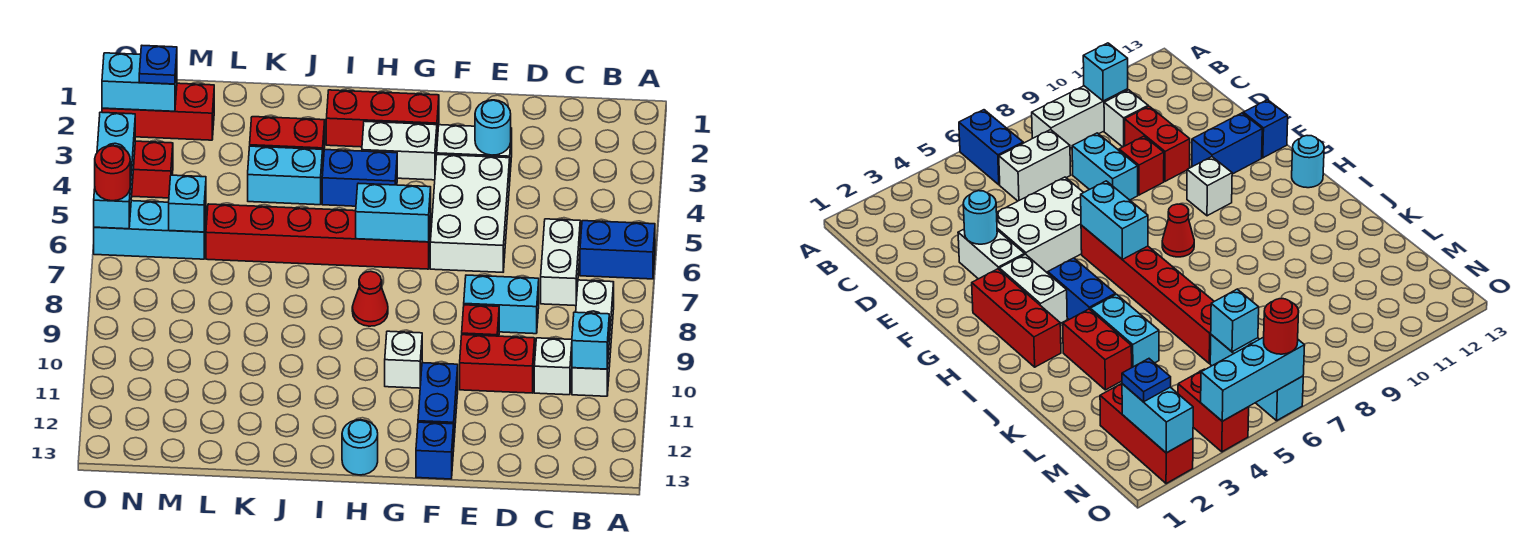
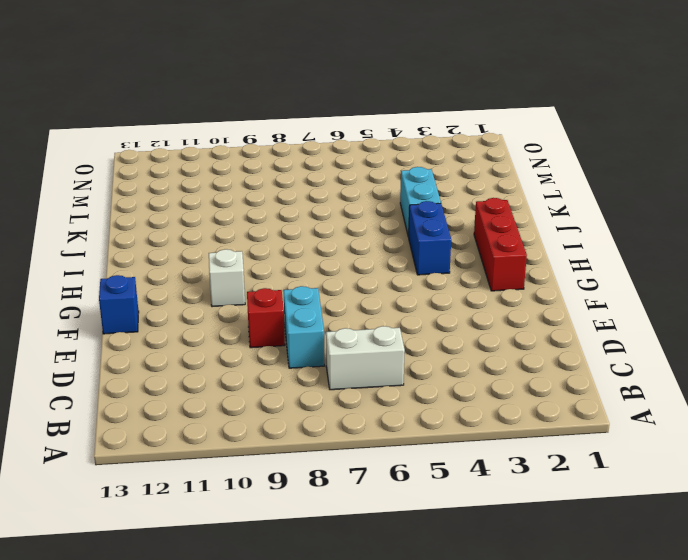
none -> blue brick A6:B6 level 1
none -> white brick B8:B10 level 1
none -> white brick C10 level 1
none -> red brick D10:E10 level 1

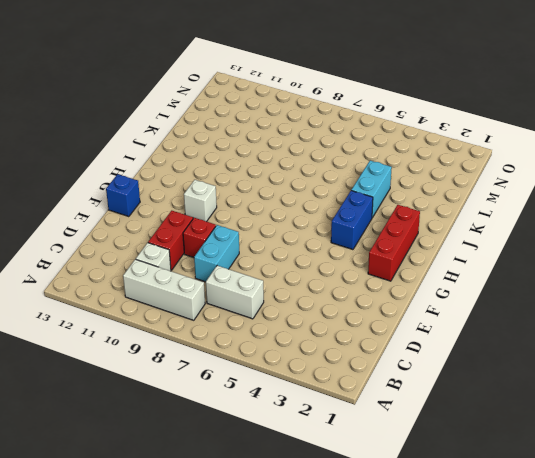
none -> blue brick A6:B6 level 1
none -> white brick E3:F3 level 1
none -> white brick E4:F6 level 1
none -> blue brick F11:F12 level 1

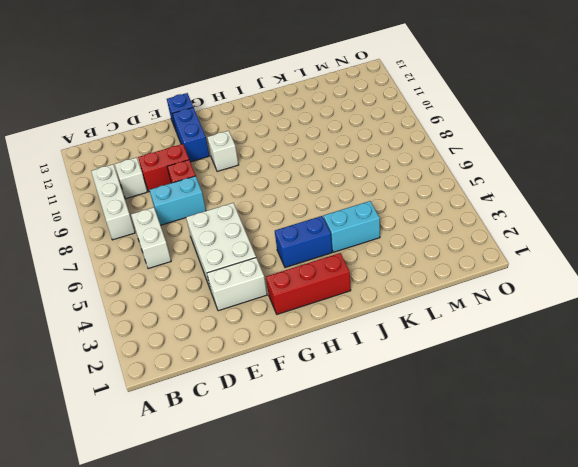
none -> blue brick A6:B6 level 1
none -> white brick G3:H3 level 1
none -> red brick G6:L6 level 1
none -> red cone H8 level 1

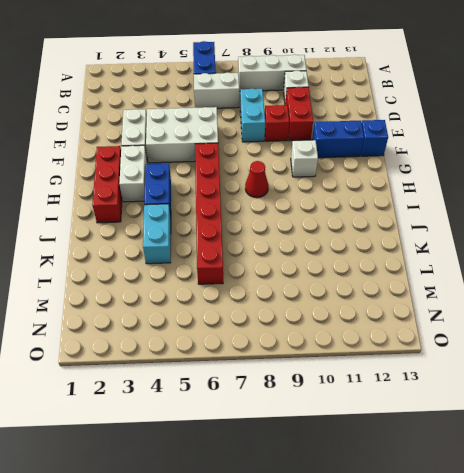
none -> cyan round brick H13 level 1
none -> red brick J3:K3 level 1
none -> red brick M2:O2 level 1
none -> cyan brick M6:O6 level 1

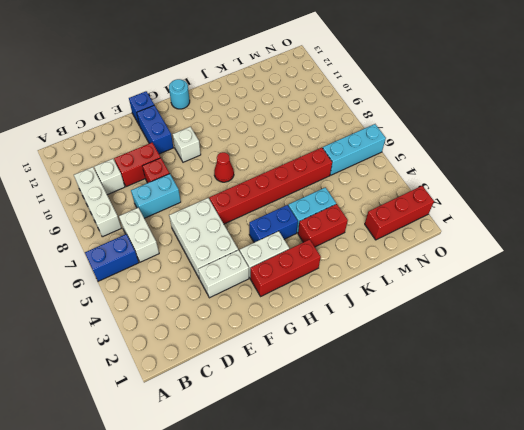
none -> red brick N4:O4 level 1
none -> cyan brick B10 level 2
none -> cyan round brick E3 level 2
none -> cyan brick G6:H6 level 2

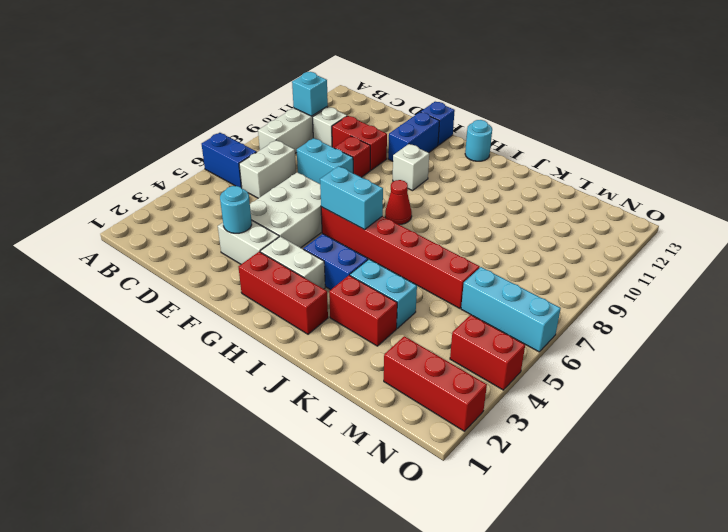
none -> cyan brick M6 level 2
none -> cyan brick N2:O2 level 2
none -> cyan brick O4:O6 level 2
none -> blue plate N2 level 3

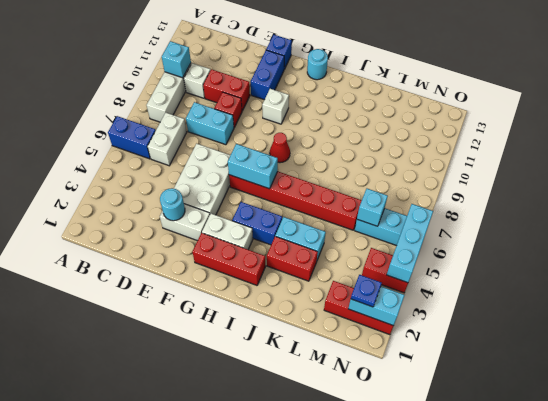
none -> red round brick O6 level 3

